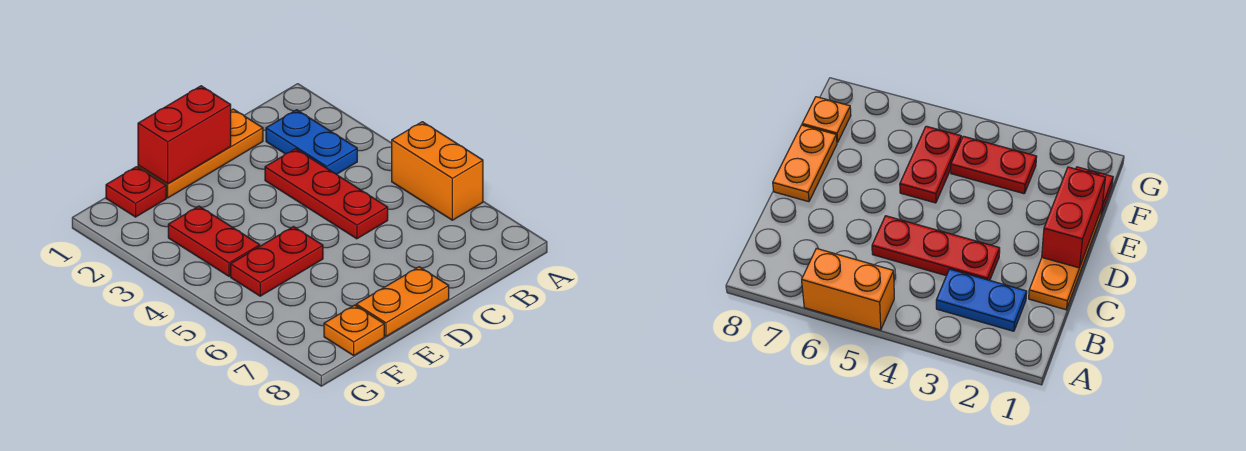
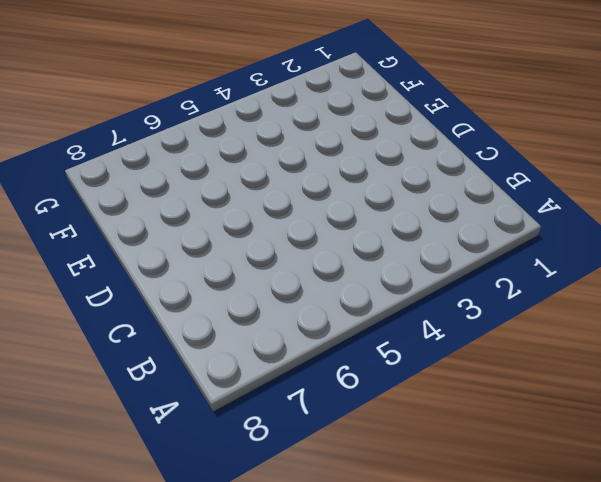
none -> orange brick A5:A6 level 1
none -> blue plate B2:B3 level 1

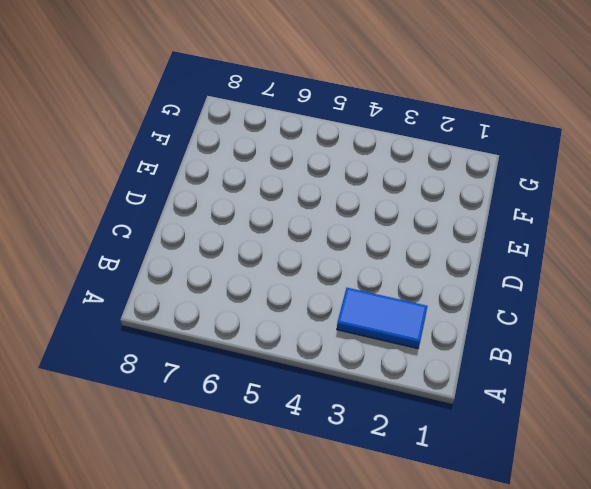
blue tile B2:B3 level 1 -> blue plate B2:B3 level 1
none -> orange brick A5:A6 level 1
none -> orange plate C1:E1 level 1

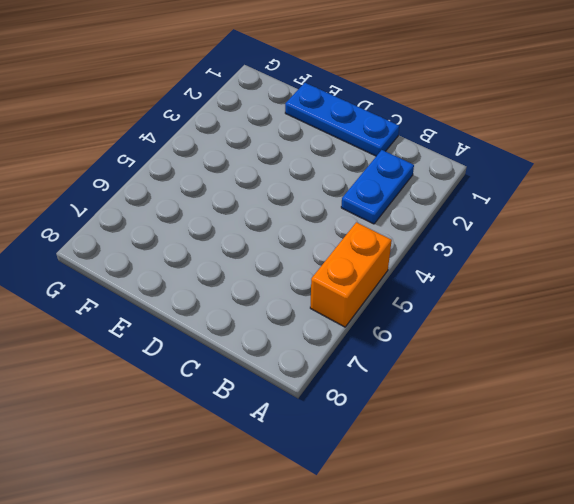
blue plate C1:E1 level 1 -> orange plate C1:E1 level 1
none -> red plate C3:C5 level 1
none -> orange plate D8:E8 level 1

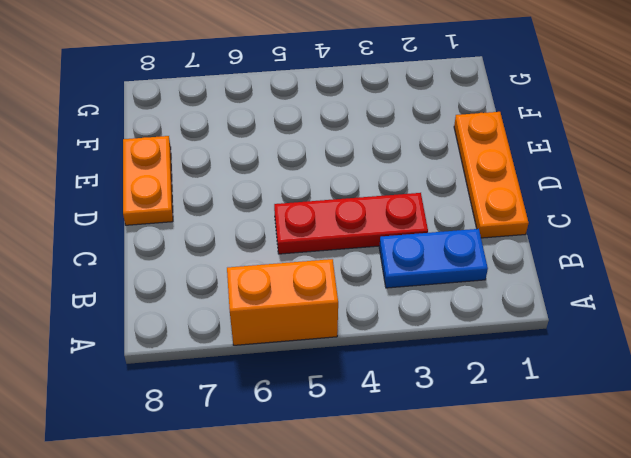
none -> red plate E5:F5 level 1
none -> red plate F1 level 1

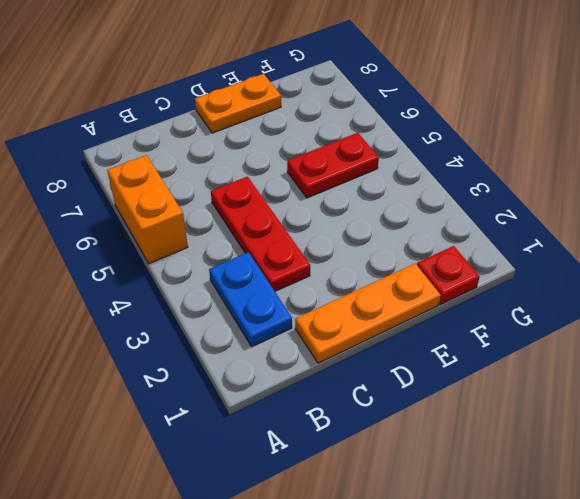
none -> red plate F3:F4 level 1
none -> orange plate F8 level 1

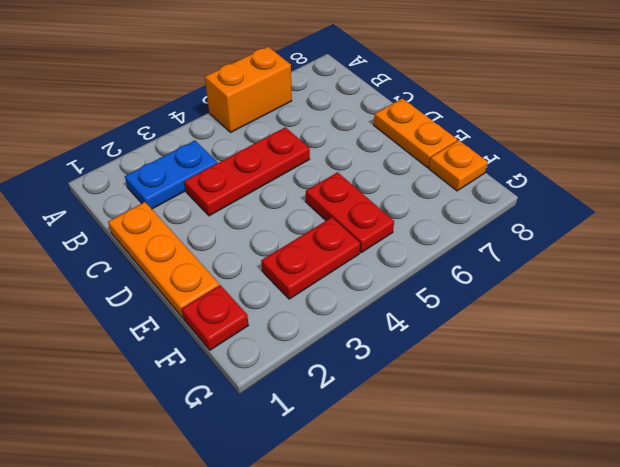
none -> red brick D1:E1 level 2

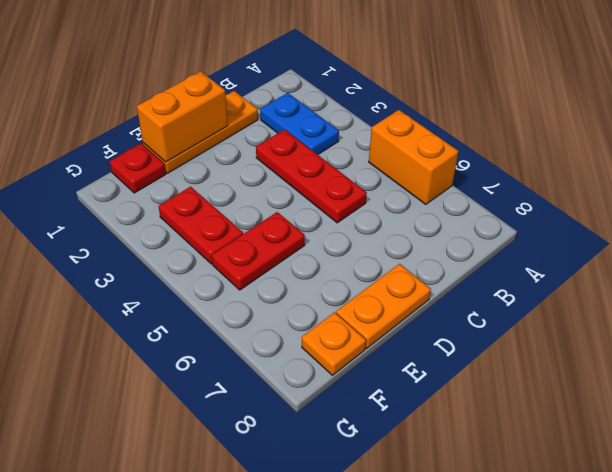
orange brick D1:E1 level 2 -> red brick D1:E1 level 2

